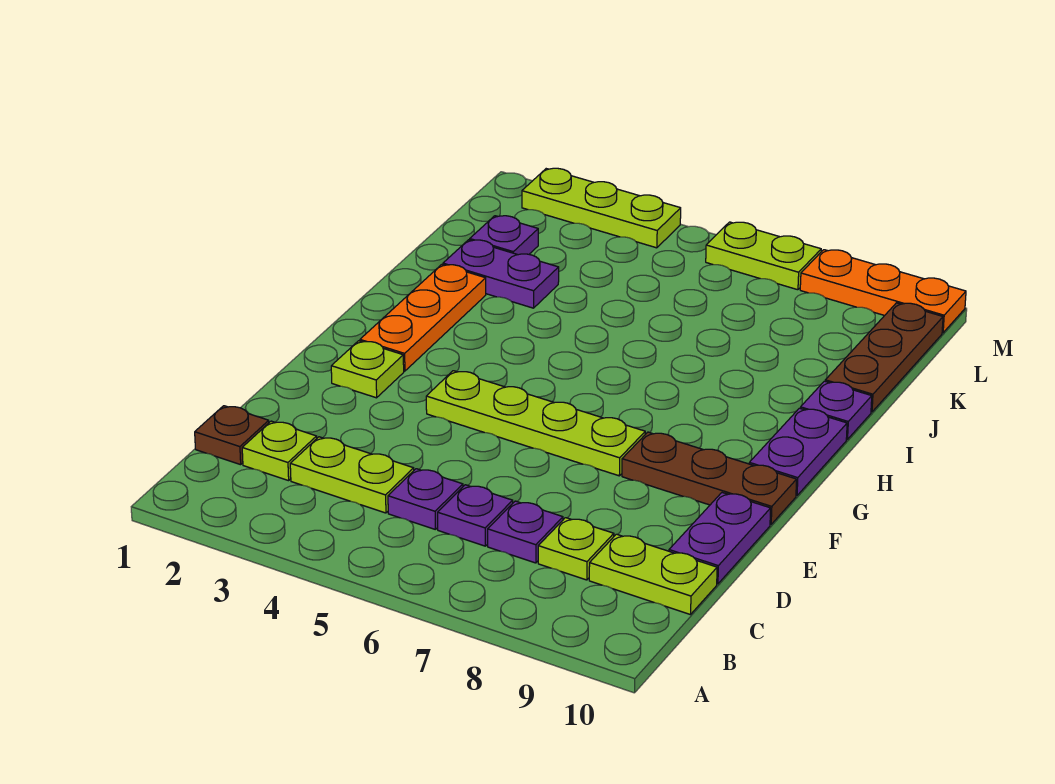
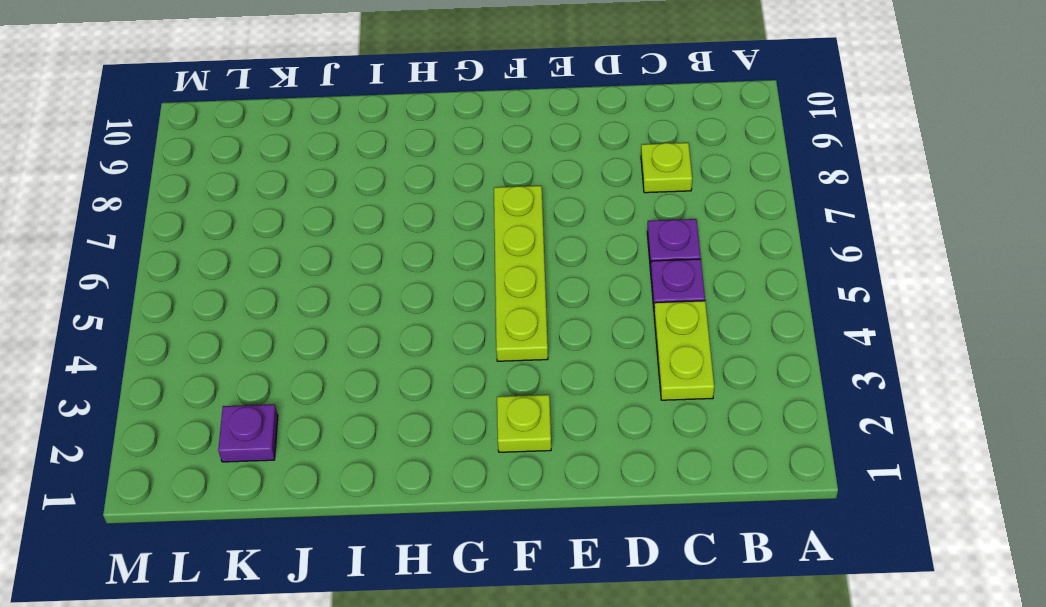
none -> brown plate C1 level 1
none -> lime plate C2 level 1
none -> purple plate C7 level 1

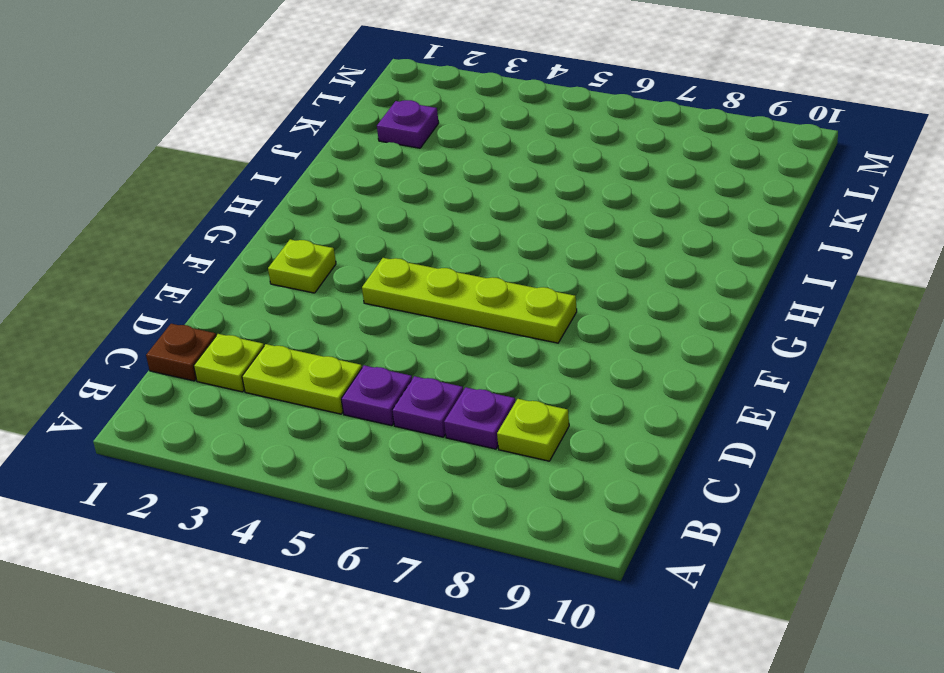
none -> lime plate C9:C10 level 1
none -> purple plate D10:E10 level 1
none -> brown plate F8:F10 level 1

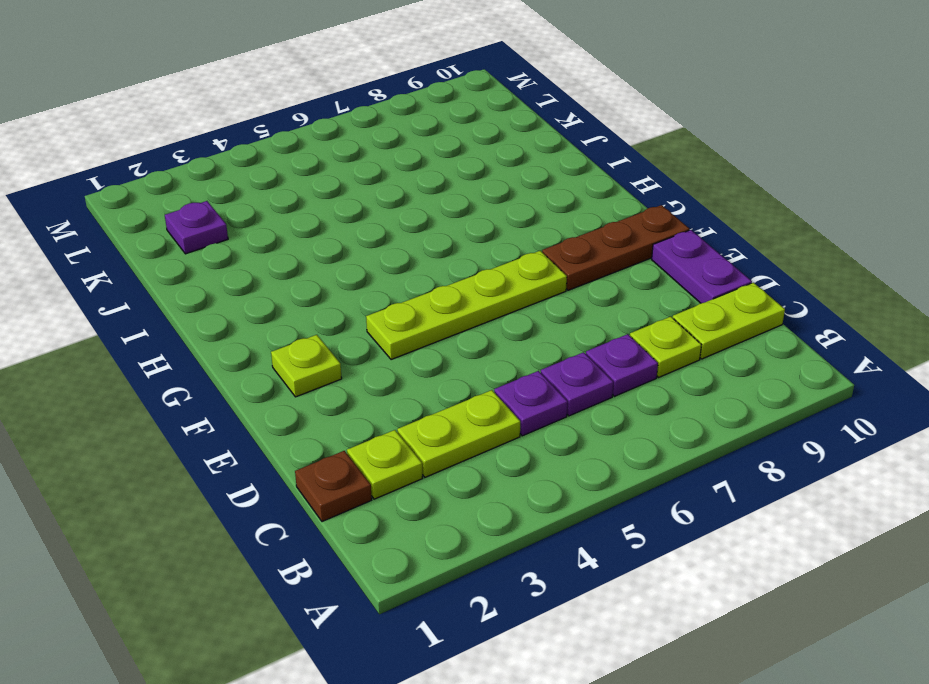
none -> orange plate G2:I2 level 1
none -> purple plate G10:H10 level 1
none -> purple plate I10 level 1

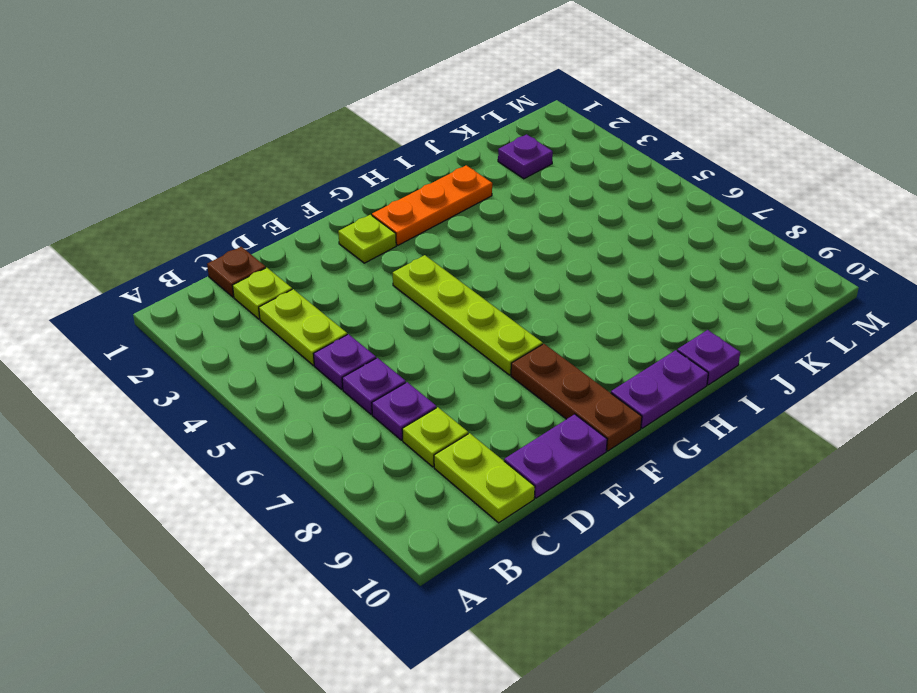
none -> purple plate J2:J3 level 1
none -> brown plate J10:L10 level 1
none -> lime plate M2:M4 level 1

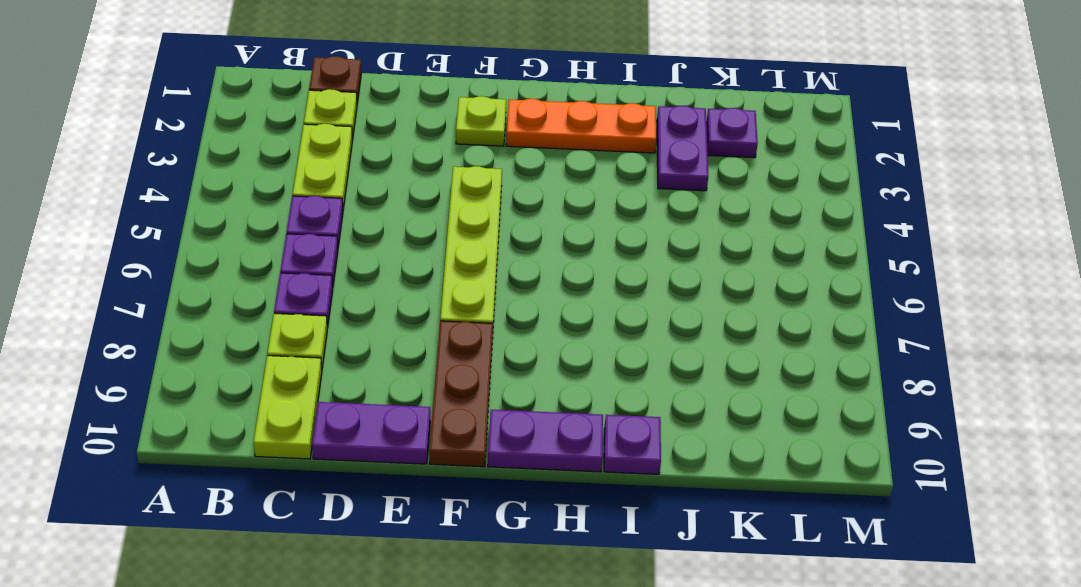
none -> brown plate J10:L10 level 1
none -> lime plate M2:M4 level 1
none -> lime plate M6:M7 level 1

